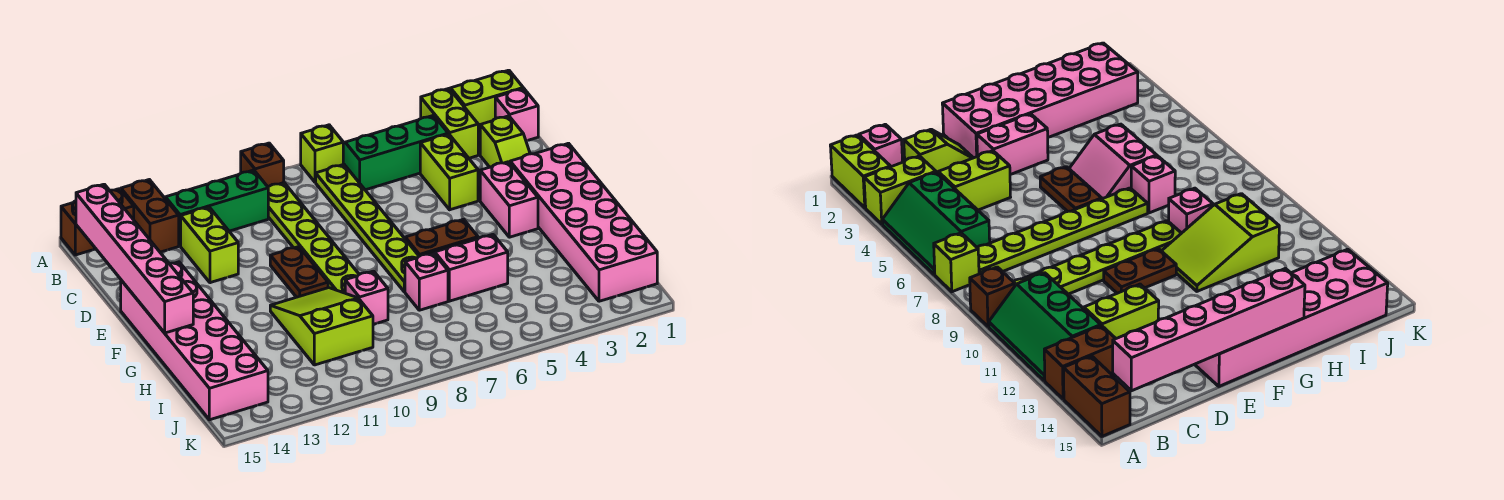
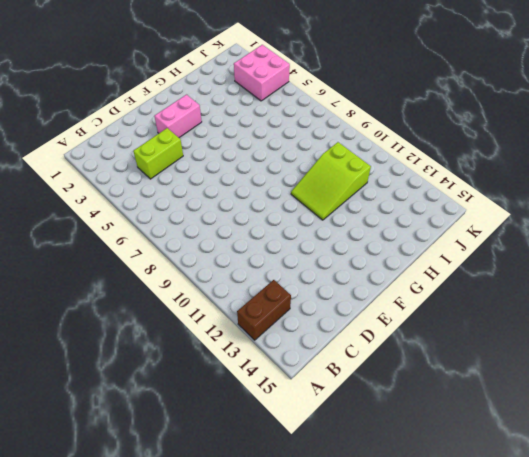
pink brick J3:K4 level 1 -> none
none -> lime brick A1:A2 level 1
none -> lime brick A3:B3 level 1
none -> green slope A4:B6 level 1 top B

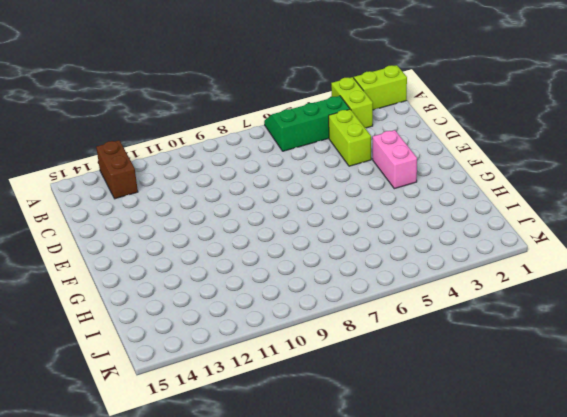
none -> lime brick A7 level 1
none -> brown brick A9 level 1
none -> green slope A10:B12 level 1 top B

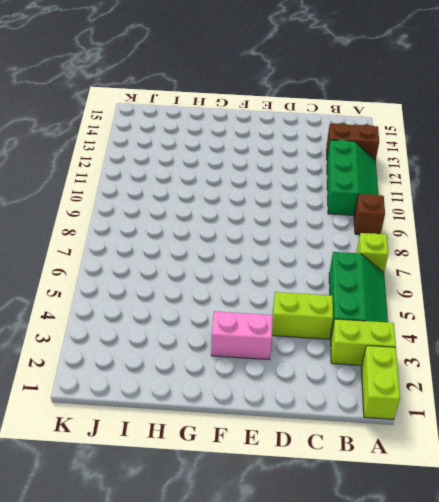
none -> brown brick A14:A15 level 1
none -> pink brick B1 level 1
none -> lime plate B7:G7 level 1

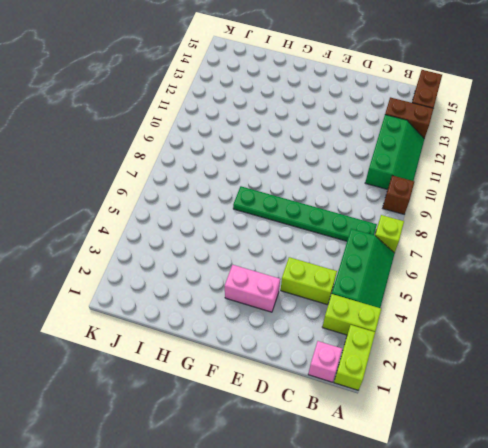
green plate B7:G7 level 1 -> lime plate B7:G7 level 1
none -> lime plate B9:G9 level 1
none -> lime slope C2:D2 level 1 top C
none -> lime brick C12:D12 level 1

